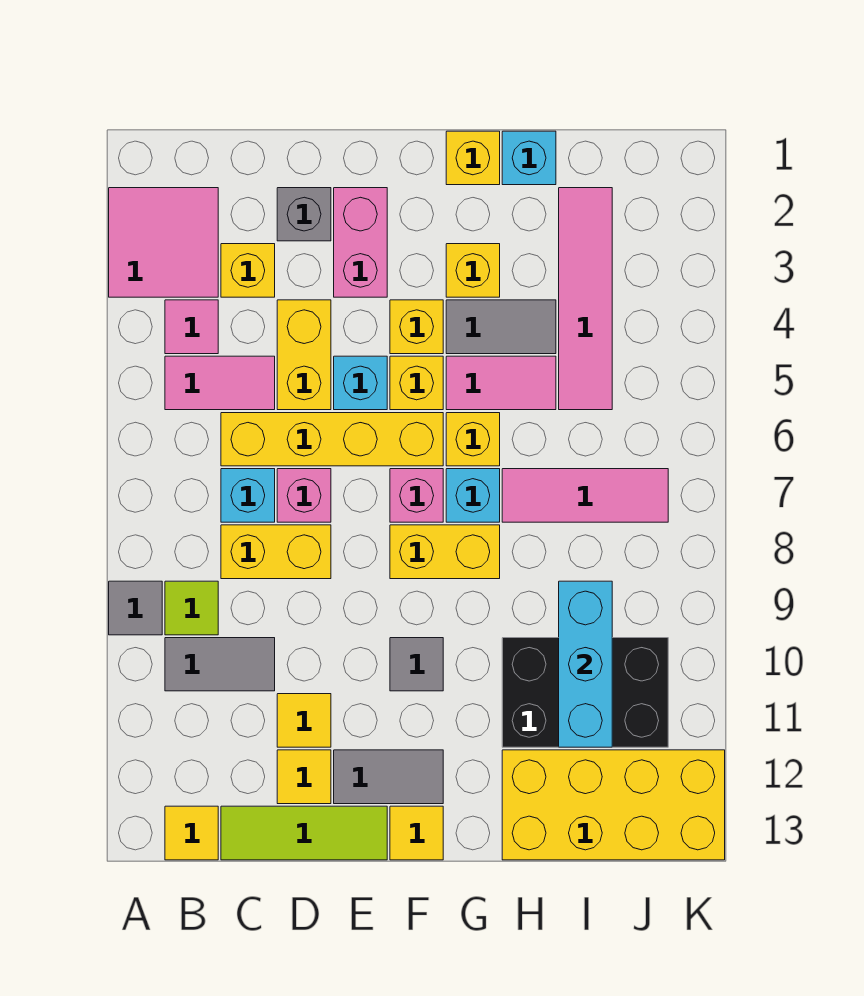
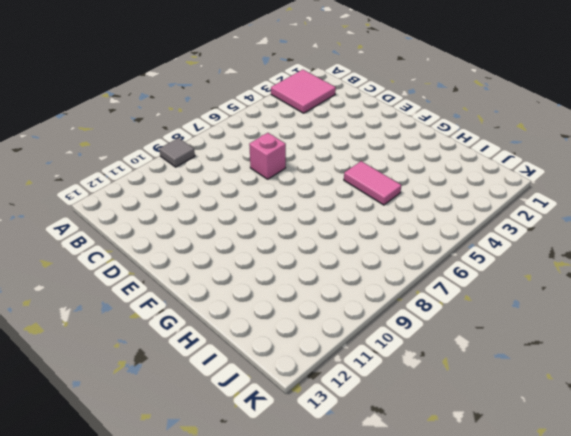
none -> pink tile B4 level 1
none -> pink tile B5:C5 level 1
none -> lime tile B9 level 1
none -> grey tile B10:C10 level 1

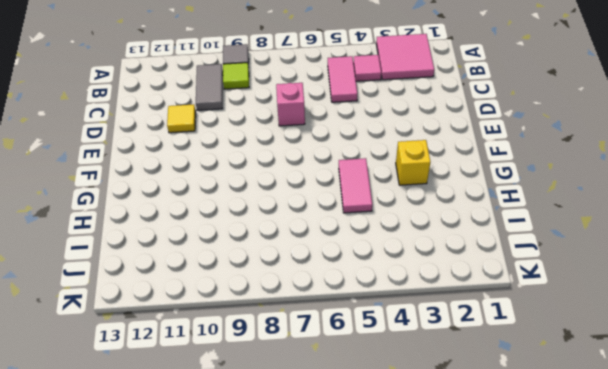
none -> yellow tile B13 level 1
none -> yellow brick C3 level 1
none -> yellow brick C6:F6 level 1
none -> cyan brick C7 level 1

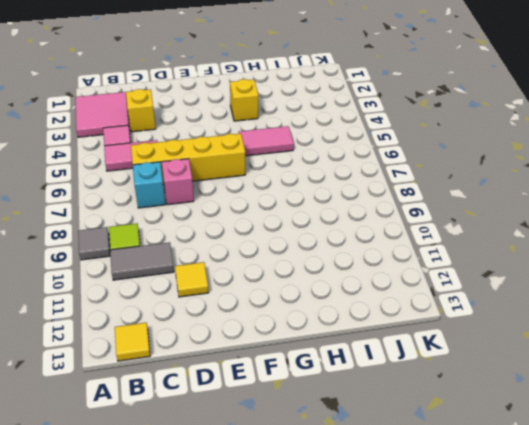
none -> yellow brick C8:D8 level 1
none -> lime tile C13:E13 level 1
none -> grey brick D2 level 1
none -> yellow brick D4:D5 level 1

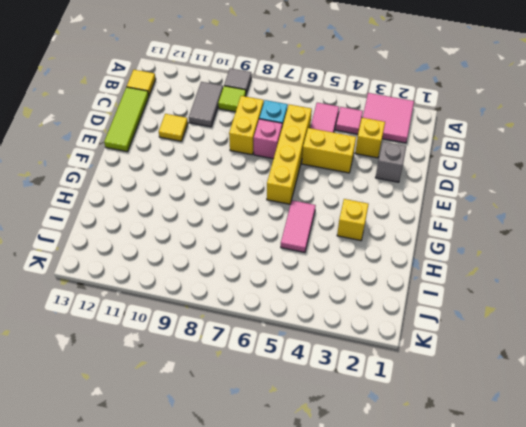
none -> yellow tile D12 level 1
none -> pink brick E2:E3 level 1
none -> cyan brick E5 level 1
none -> grey tile E12:F12 level 1

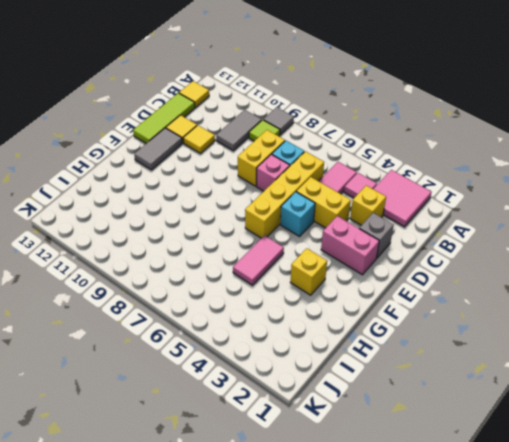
none -> yellow brick F4 level 1
none -> yellow brick F5 level 1
none -> pink brick F7 level 1
none -> yellow brick F8:G8 level 1

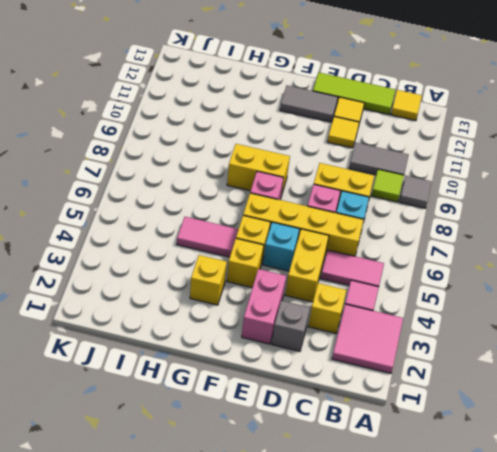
none -> grey tile F10 level 1
none -> yellow tile F13 level 1
none -> yellow brick G1 level 1
none -> grey tile G4:H4 level 1

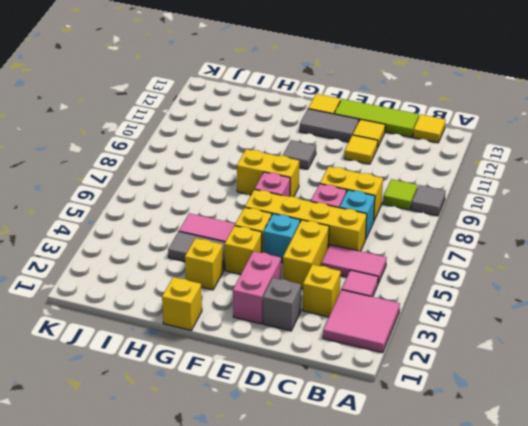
none -> grey tile B10:C10 level 1
none -> yellow brick G6 level 1
none -> cyan brick G7 level 1
none -> cyan brick H1 level 1

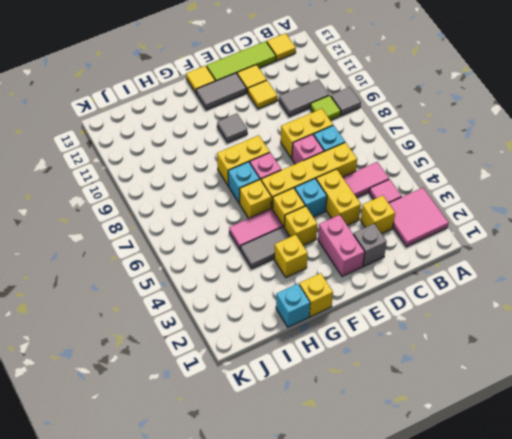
none -> pink tile H7:J7 level 1
none -> black brick H10:J11 level 1
none -> yellow brick H12:K13 level 1
none -> pink tile I2:I5 level 1

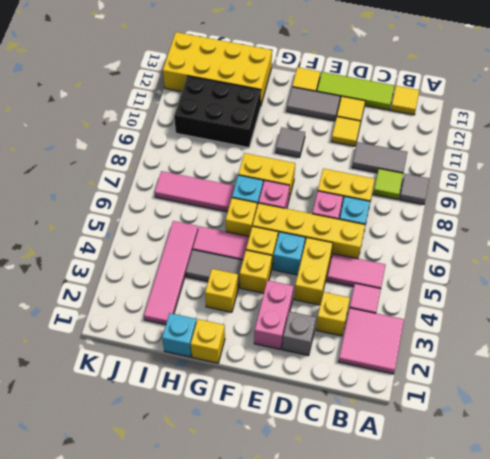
none -> cyan brick I9:I11 level 2

